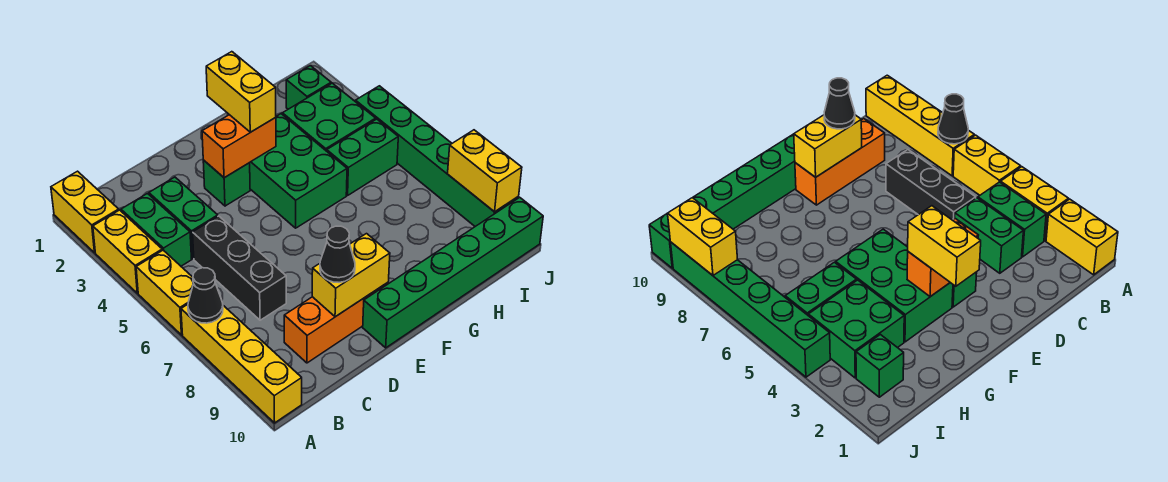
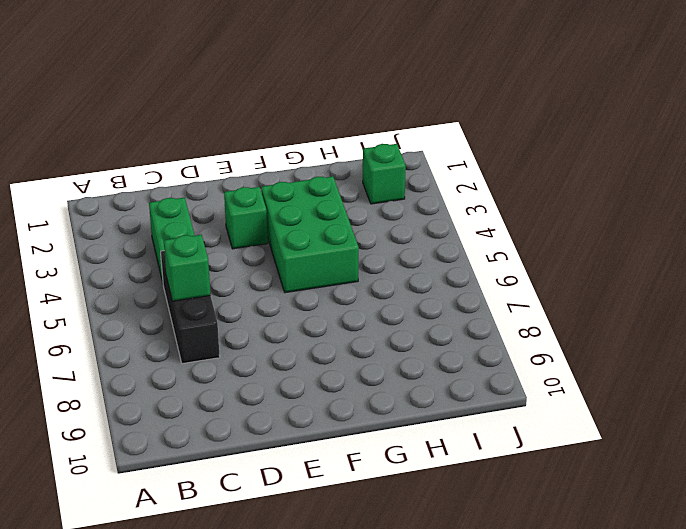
green brick C6 level 2 -> none
none -> yellow brick A1:A2 level 1
none -> yellow brick A3:A4 level 1
none -> yellow brick A5:A6 level 1

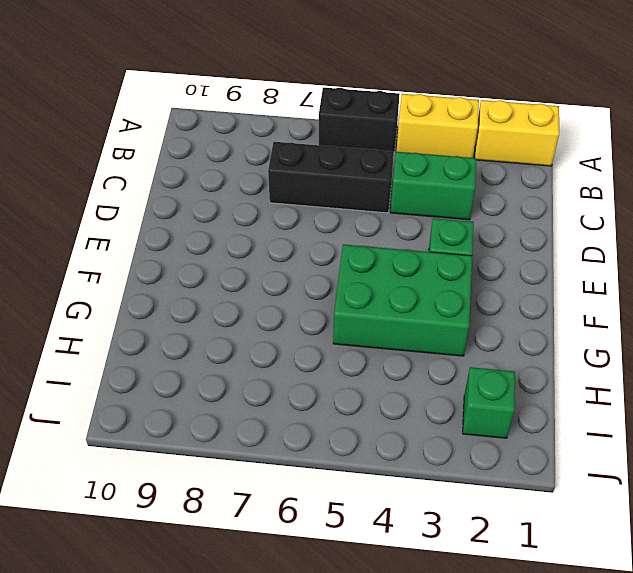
black brick A5:A6 level 1 -> yellow brick A5:A6 level 1
none -> yellow brick A7:A10 level 1
none -> green brick B3:B4 level 1
none -> orange brick C9:E9 level 1

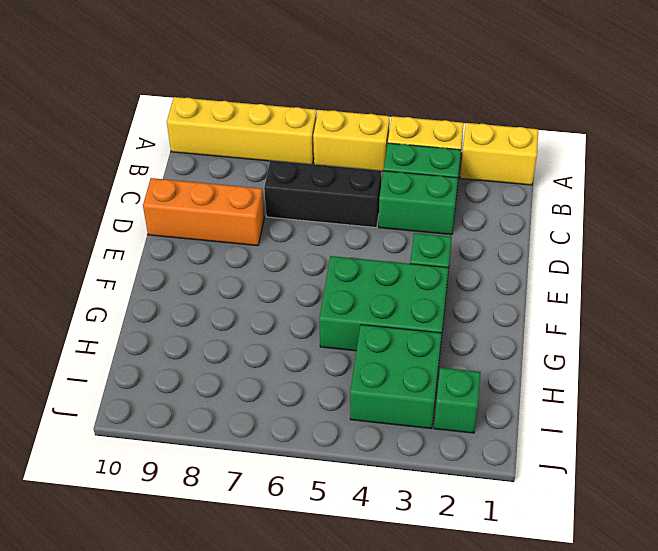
orange brick D8:D10 level 1 -> orange brick C9:E9 level 1
none -> green brick E10:J10 level 1
none -> green brick H5:I5 level 1
none -> green brick J4:J9 level 1

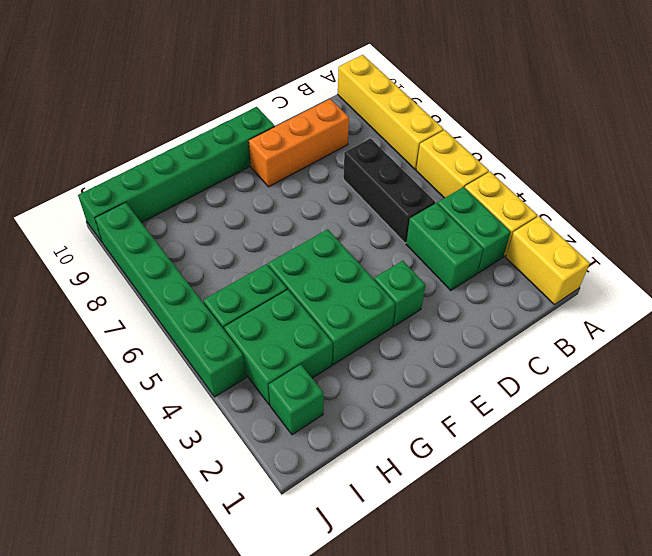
none -> black cone A7 level 2
none -> yellow brick D9:E9 level 2
none -> orange brick E3:F3 level 2

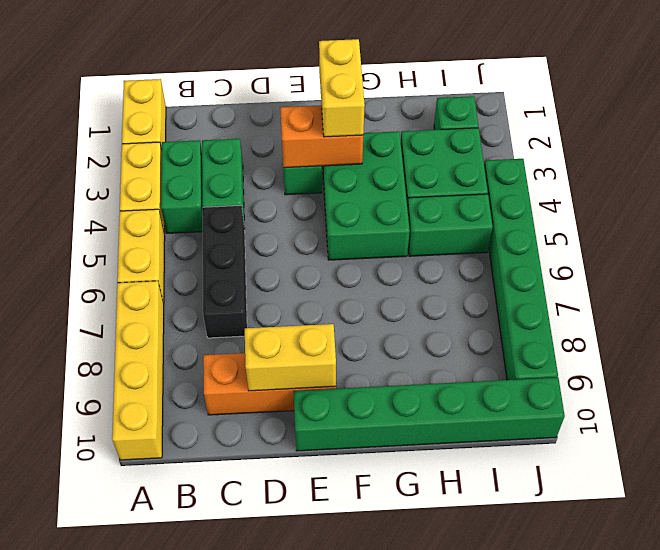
none -> black cone A7 level 2
none -> yellow brick J8:J9 level 2
none -> black cone D9 level 3

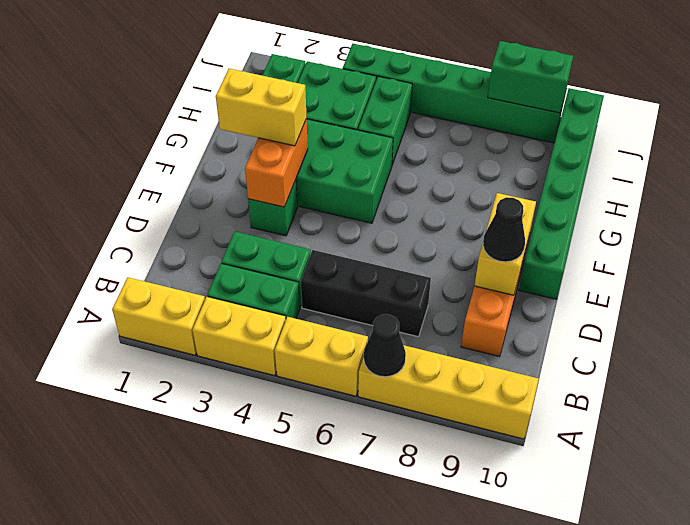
green brick J8:J9 level 2 -> yellow brick J8:J9 level 2

